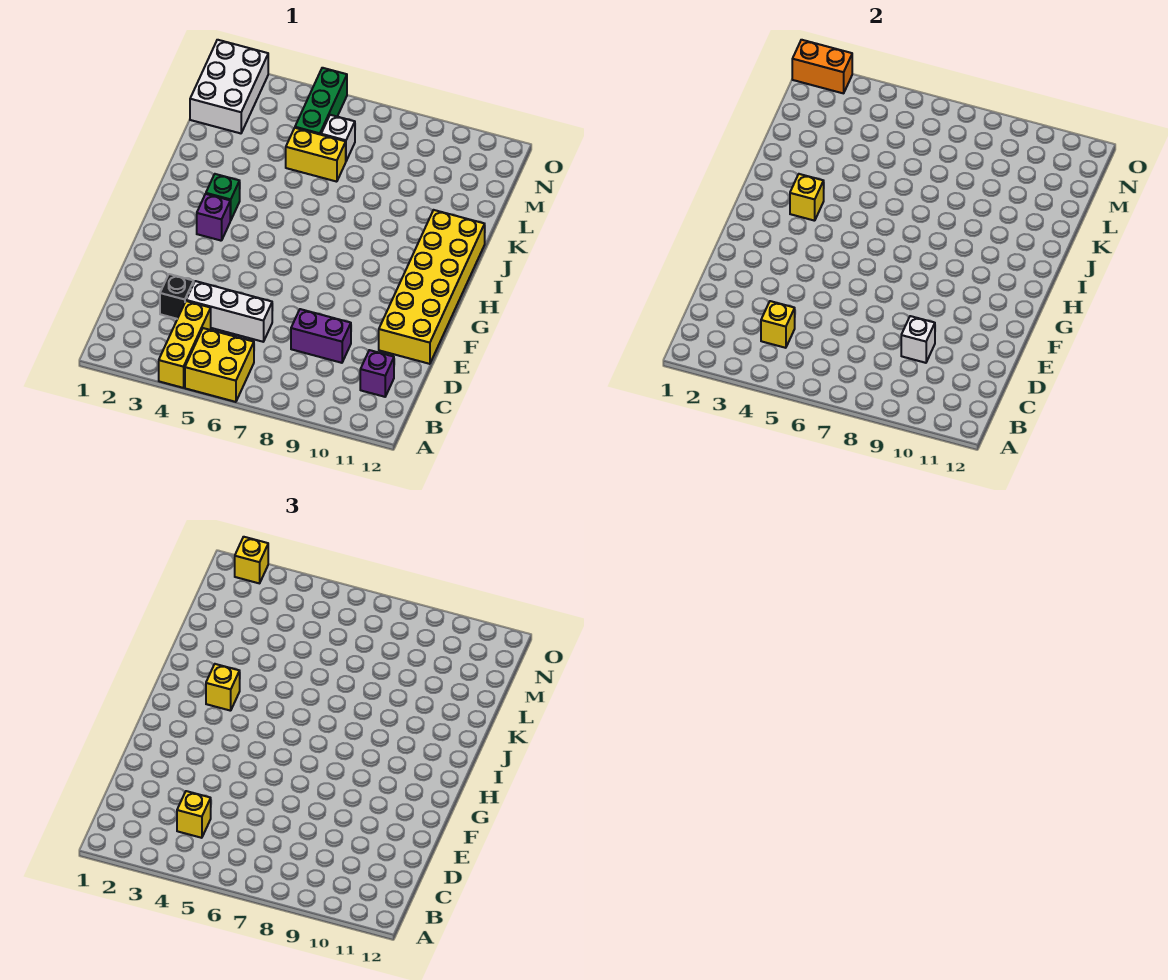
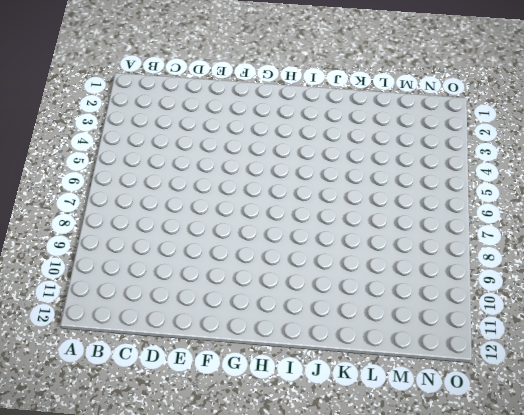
none -> yellow brick A4:C4 level 1
none -> yellow brick A5:B6 level 1
none -> purple brick C11 level 1

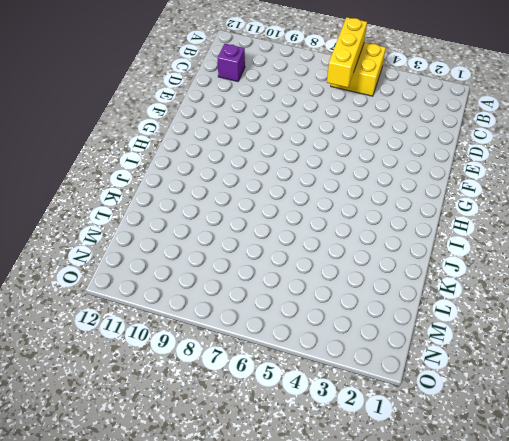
yellow brick A6:C6 level 2 -> yellow brick A4:C4 level 1
none -> black brick D3 level 1
none -> white brick D4:D6 level 1
none -> purple brick D8:D9 level 1

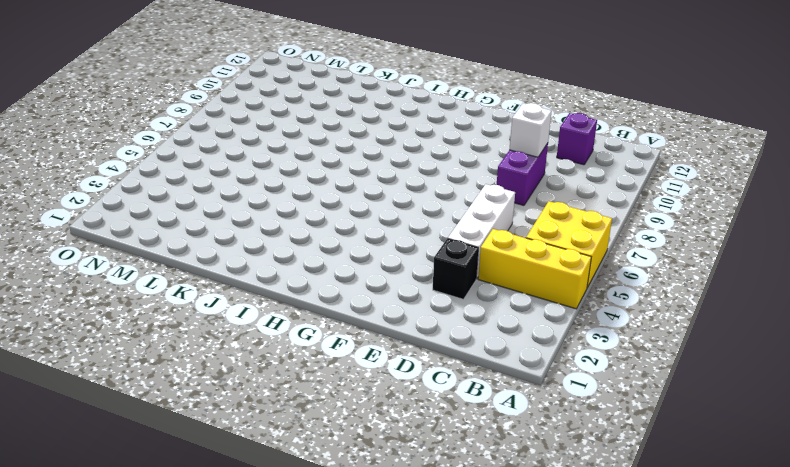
none -> yellow brick E11:J12 level 1
none -> purple brick H3 level 1
none -> green brick I3 level 1

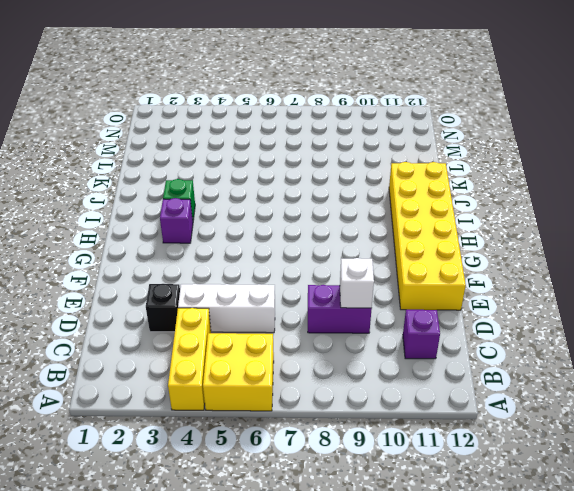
none -> yellow brick L5:L6 level 1
none -> white brick M1:O2 level 1
none -> green brick M5:O5 level 1

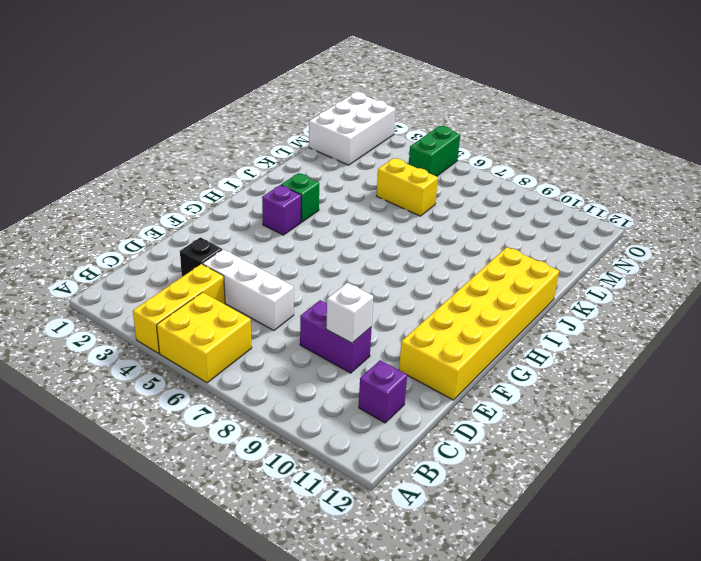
green brick N5:O5 level 1 -> green brick M5:O5 level 1
none -> white brick M6 level 1
none -> yellow brick C4 level 2
none -> yellow brick I3 level 2

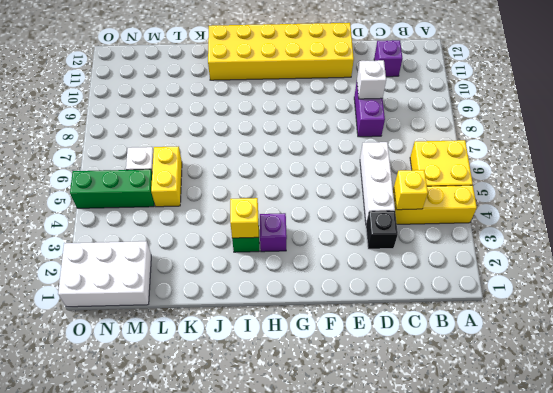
none -> orange brick O1:O2 level 2
none -> yellow brick C4 level 3
none -> yellow brick I3 level 3

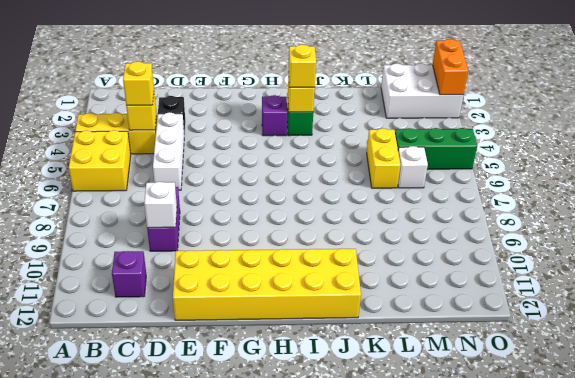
none -> yellow brick O2 level 3

